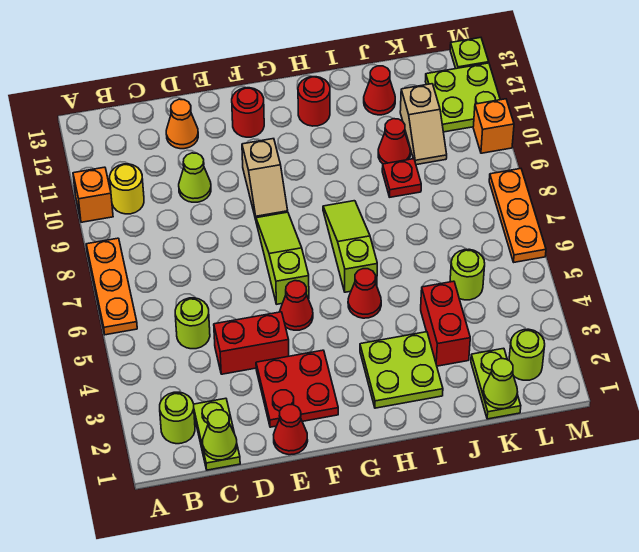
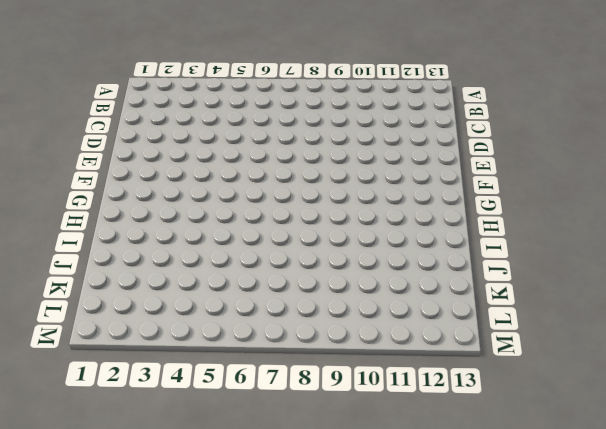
none -> orange plate A6:A8 level 1
none -> orange brick A10 level 1
none -> lime round brick B2 level 1
none -> yellow round brick B10 level 1

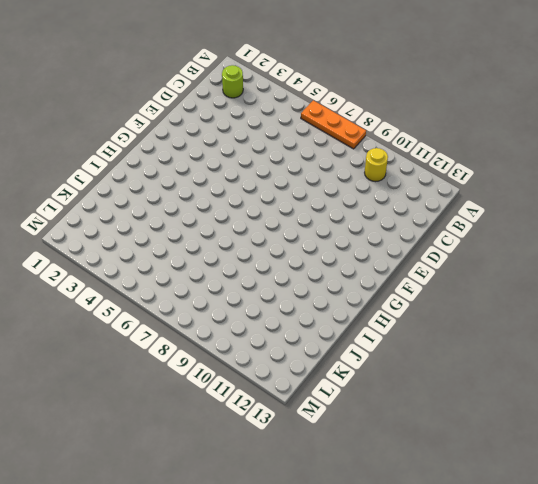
none -> orange brick A10 level 1
none -> lime plate C1:C2 level 1
none -> lime round brick C5 level 1
none -> red brick D4:E4 level 1

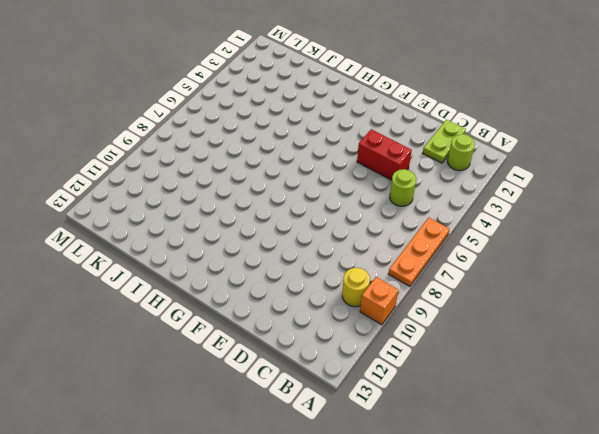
none -> lime cone D10 level 1
none -> orange cone D12 level 1
none -> red cone E1 level 1
none -> red plate E2:F3 level 1

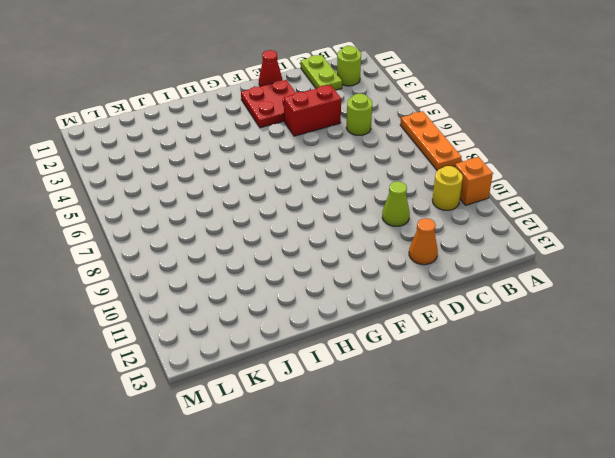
none -> red cone F5 level 1
none -> lime slope F6:F8 level 1 top 6
none -> tan slope F9:F10 level 1 top 10
none -> red round brick F12 level 1

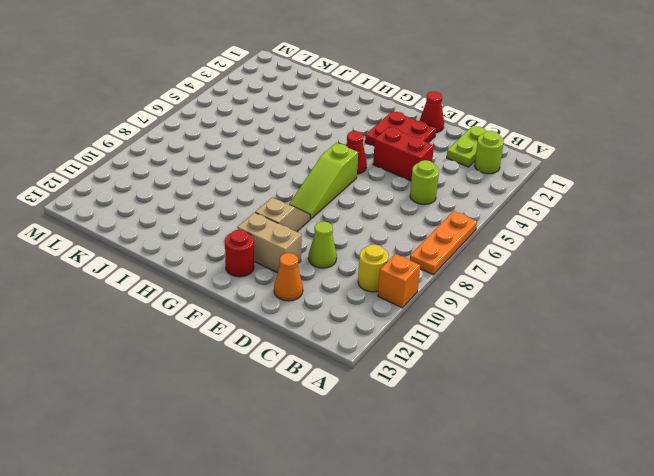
tan brick E11:F11 level 1 -> none
none -> lime plate H2:I3 level 1
none -> red cone H5 level 1
none -> lime slope H6:H8 level 1 top 6
none -> red round brick H12 level 1

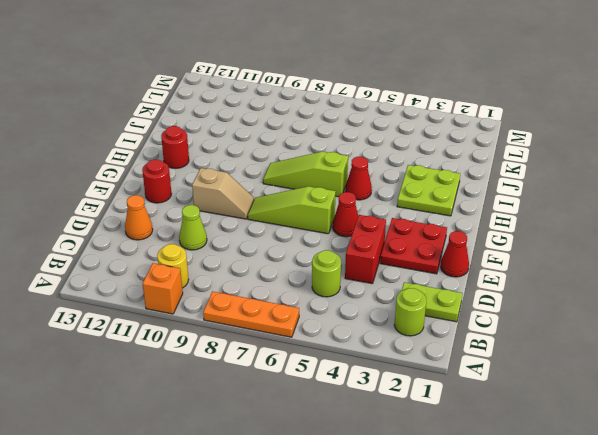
none -> red brick J3:J4 level 1
none -> red plate J9 level 1
none -> red cone J10 level 1
none -> red cone J12 level 1

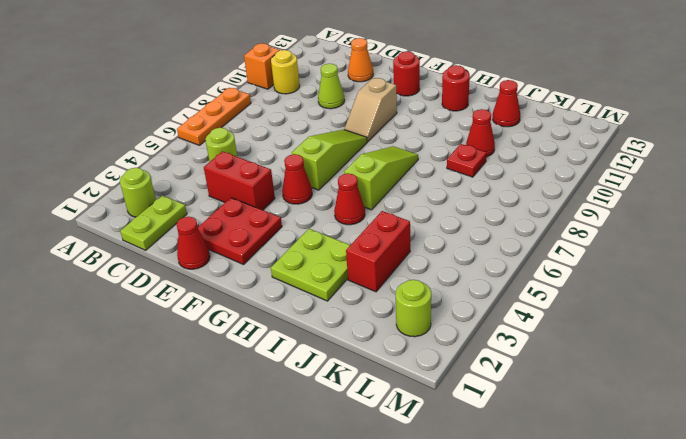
none -> lime plate K1:K2 level 1
none -> lime round brick K5 level 1
none -> tan slope K10:K11 level 1 top 11
none -> lime plate L11:M12 level 1

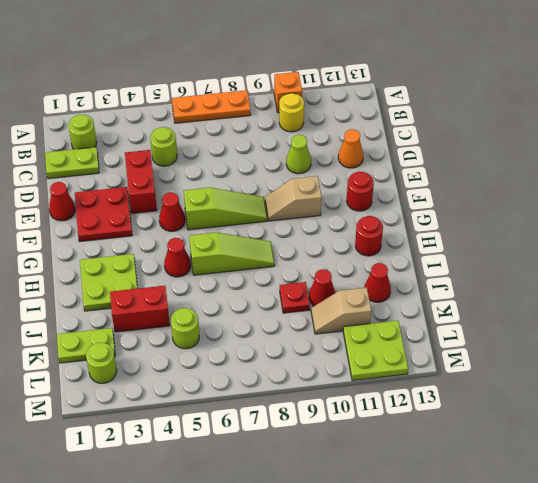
none -> orange plate M6:M8 level 1
none -> orange brick M10 level 1
none -> lime plate M13 level 1
none -> lime cone C1 level 2

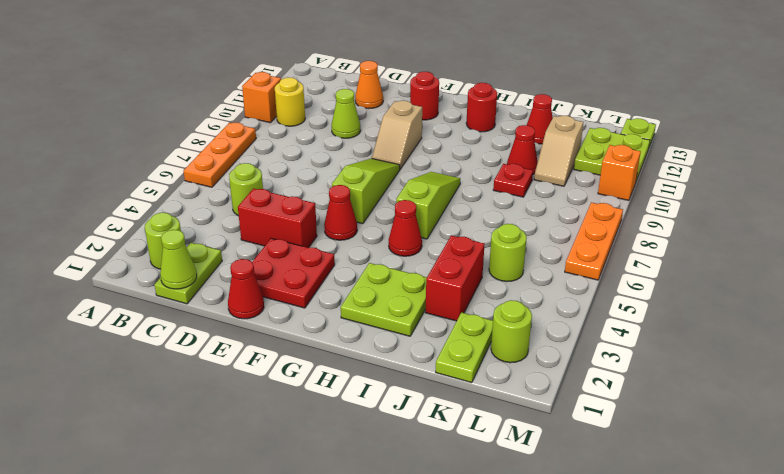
none -> lime cone K1 level 2

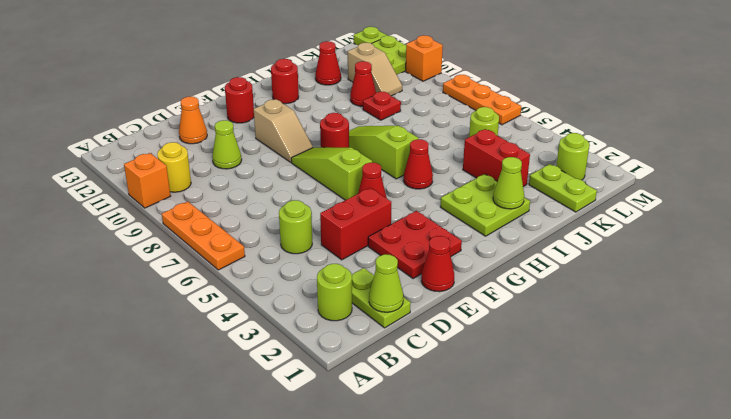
red round brick G8 level 1 -> none
lime cone I2 level 2 -> lime cone K1 level 2

